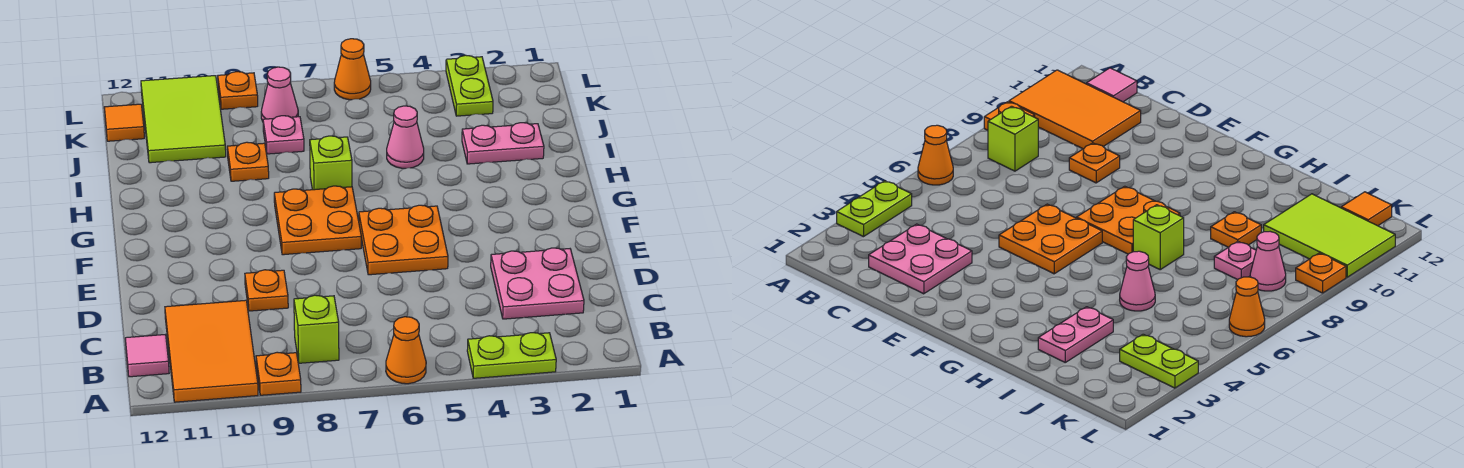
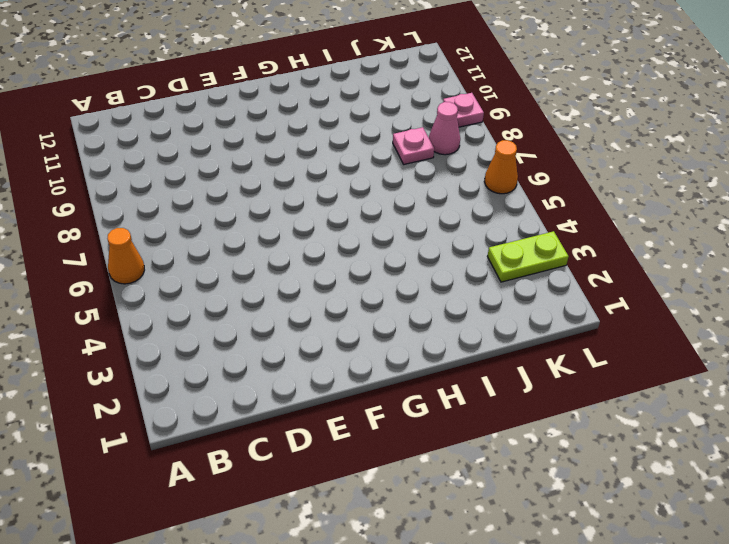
pink plate L9 level 1 -> orange plate L9 level 1
none -> lime plate A3:A4 level 1
none -> orange plate A9 level 1
none -> orange tile A10:C11 level 1

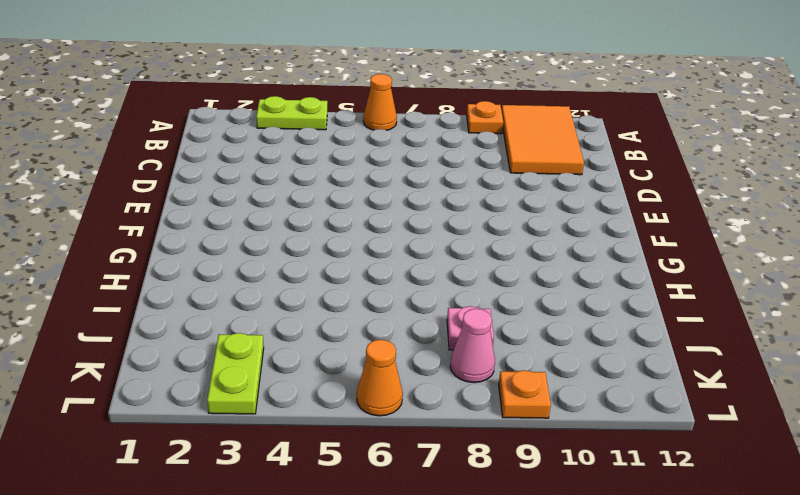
none -> lime brick B8 level 1
none -> pink tile B12 level 1
none -> pink plate C2:D3 level 1

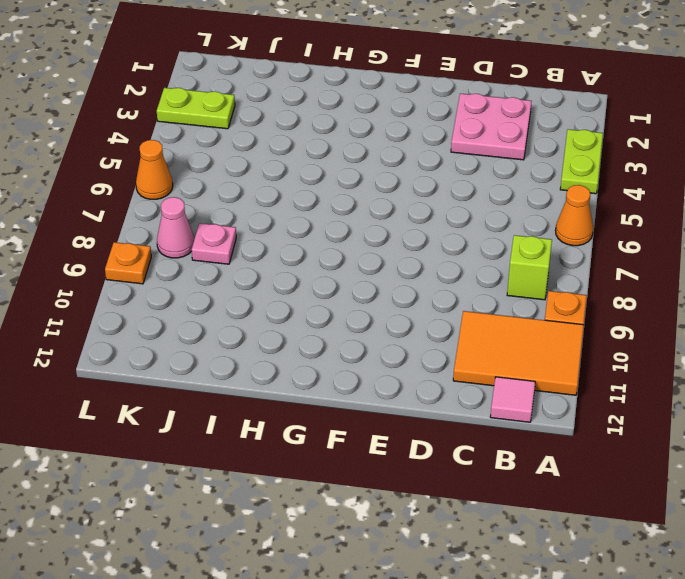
none -> orange plate D9 level 1
none -> orange plate E5:F6 level 1
none -> orange plate F7:G8 level 1

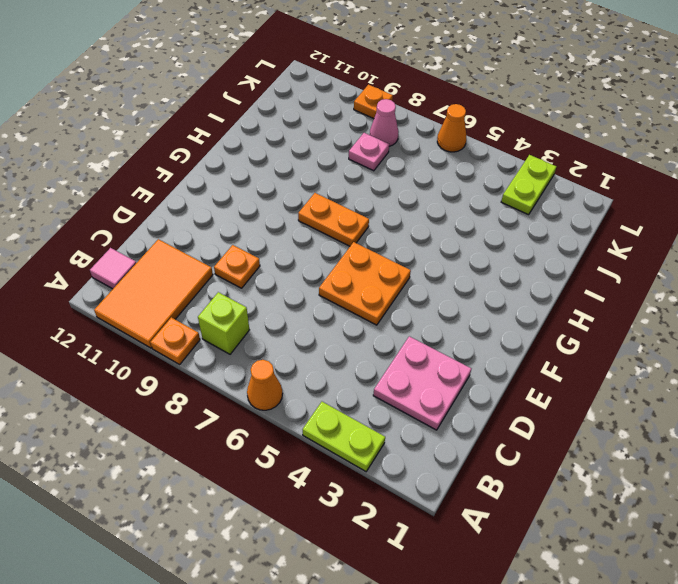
orange plate G7:G8 level 1 -> orange plate F7:G8 level 1
none -> lime brick H7 level 1
none -> pink plate I2:I3 level 1
none -> pink cone I5 level 1

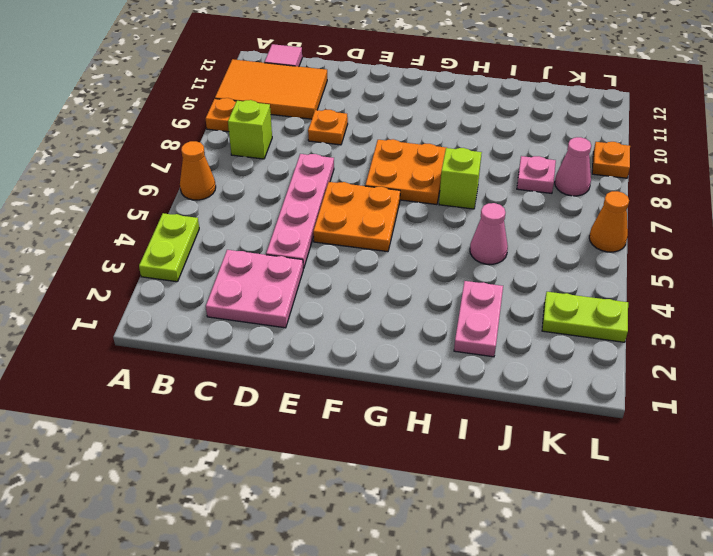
pink plate D4:D7 level 1 -> none
none -> orange plate I9 level 1
none -> lime tile J10:L11 level 1
none -> orange tile K12 level 1

